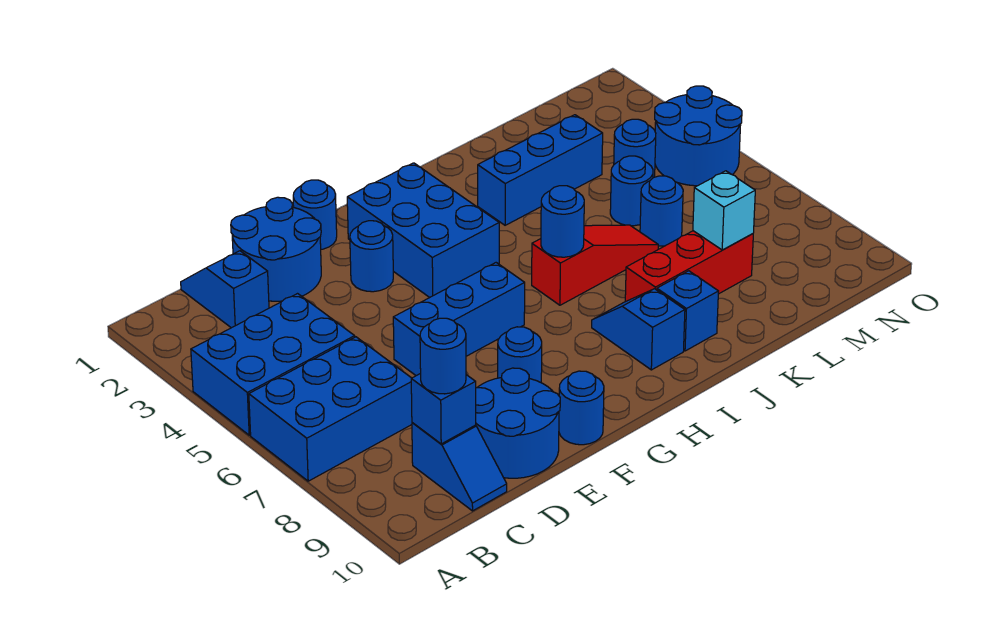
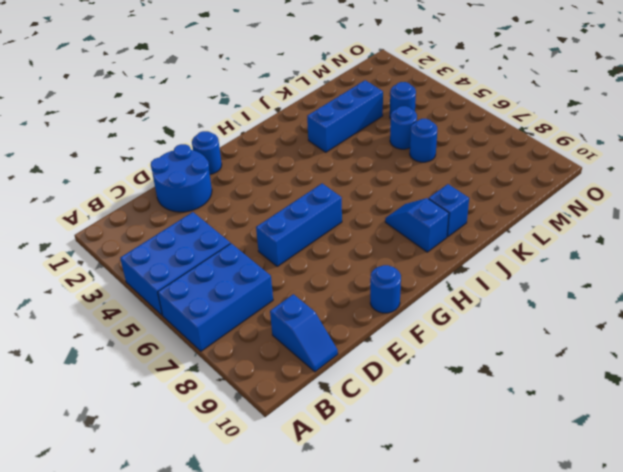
none -> blue slope C1:C2 level 1 top 2
none -> blue round brick D9:E10 level 1
none -> blue round brick F3 level 1

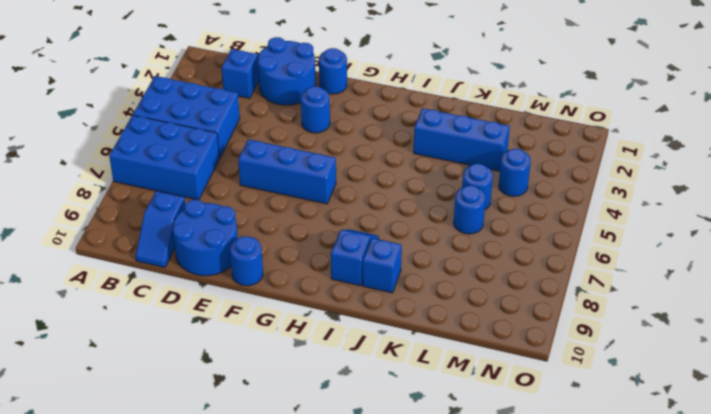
none -> blue round brick F8 level 1
none -> blue brick G2:H4 level 1
none -> red slope I6:K6 level 1 top I

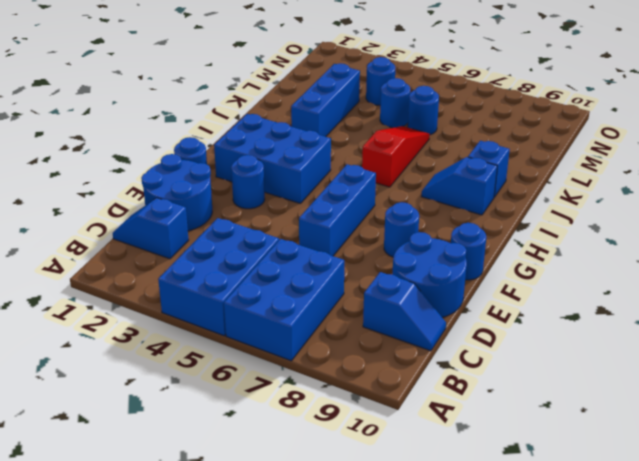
none -> red brick J8:L8 level 1
none -> blue round brick N4:O5 level 1
none -> blue brick C9 level 2

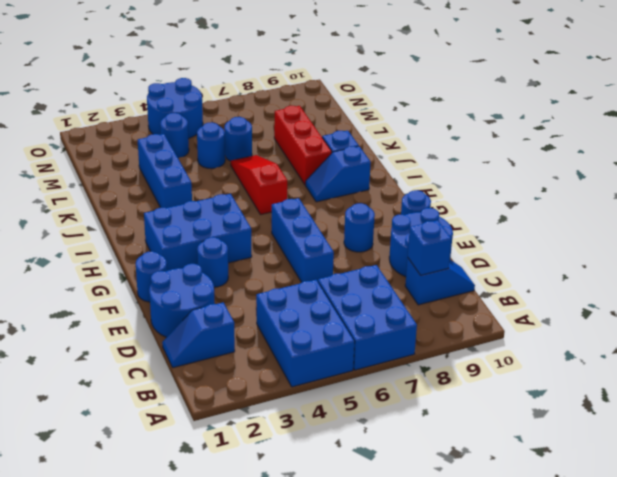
none -> blue round brick I6 level 2
none -> cyan brick L8 level 2
none -> blue round brick C9 level 3

